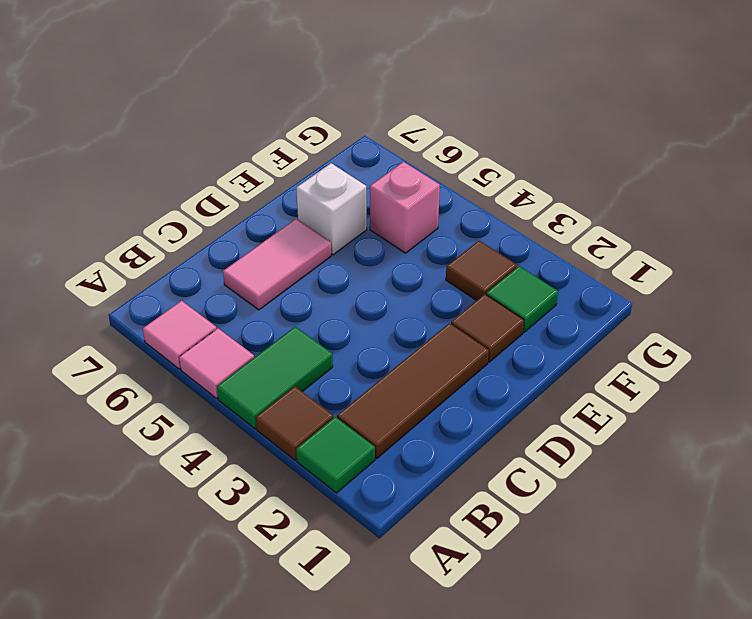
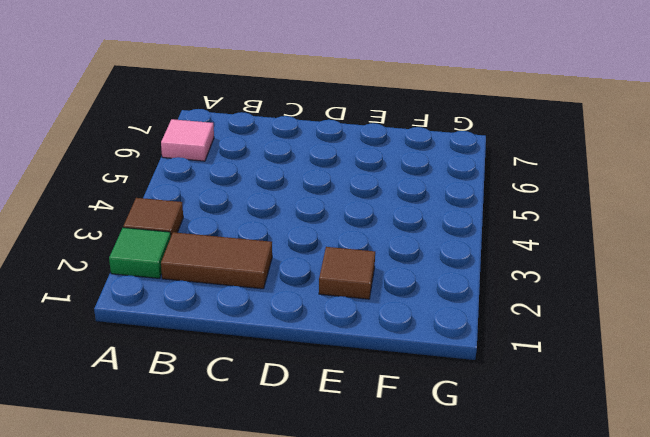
brown tile B2:C2 level 1 -> brown tile B2:D2 level 1
none -> green tile A4:B4 level 1
none -> pink tile A5 level 1
none -> pink tile C6:D6 level 1

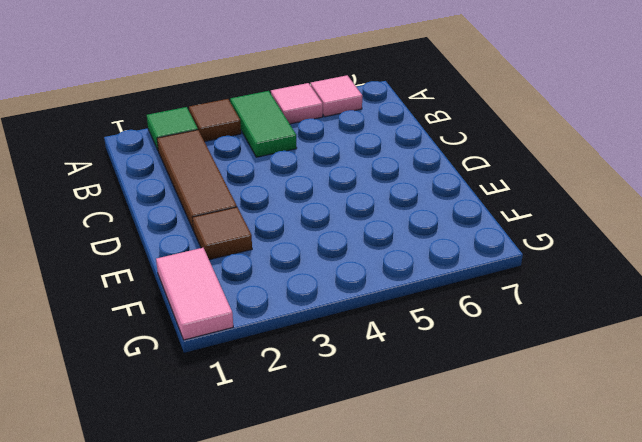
pink tile F1:G1 level 1 -> pink tile C6:D6 level 1
none -> white brick E6 level 1
none -> green tile F2 level 1
none -> brown tile F3 level 1

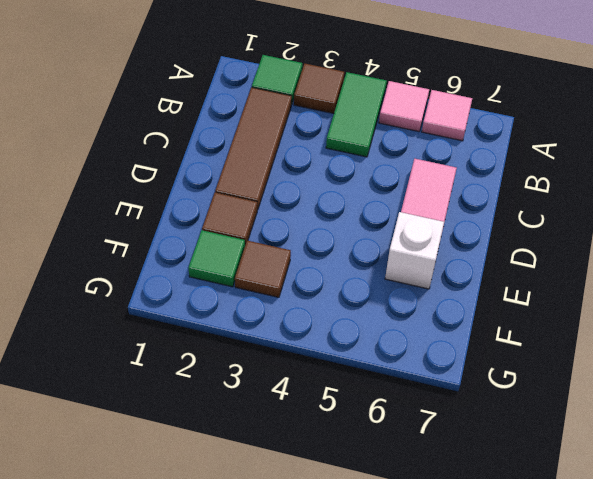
none -> pink brick F5 level 1

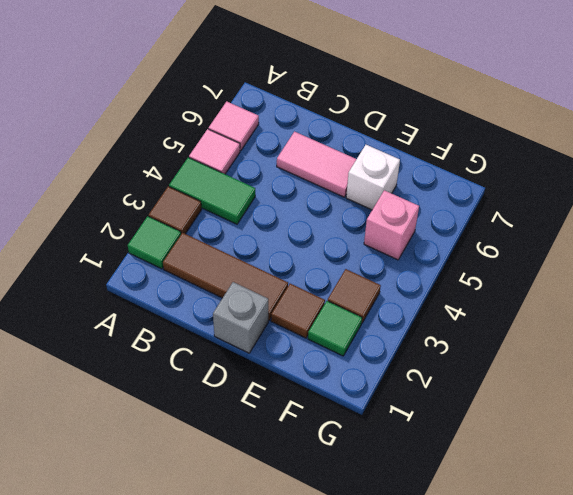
grey brick D1 level 1 -> none

